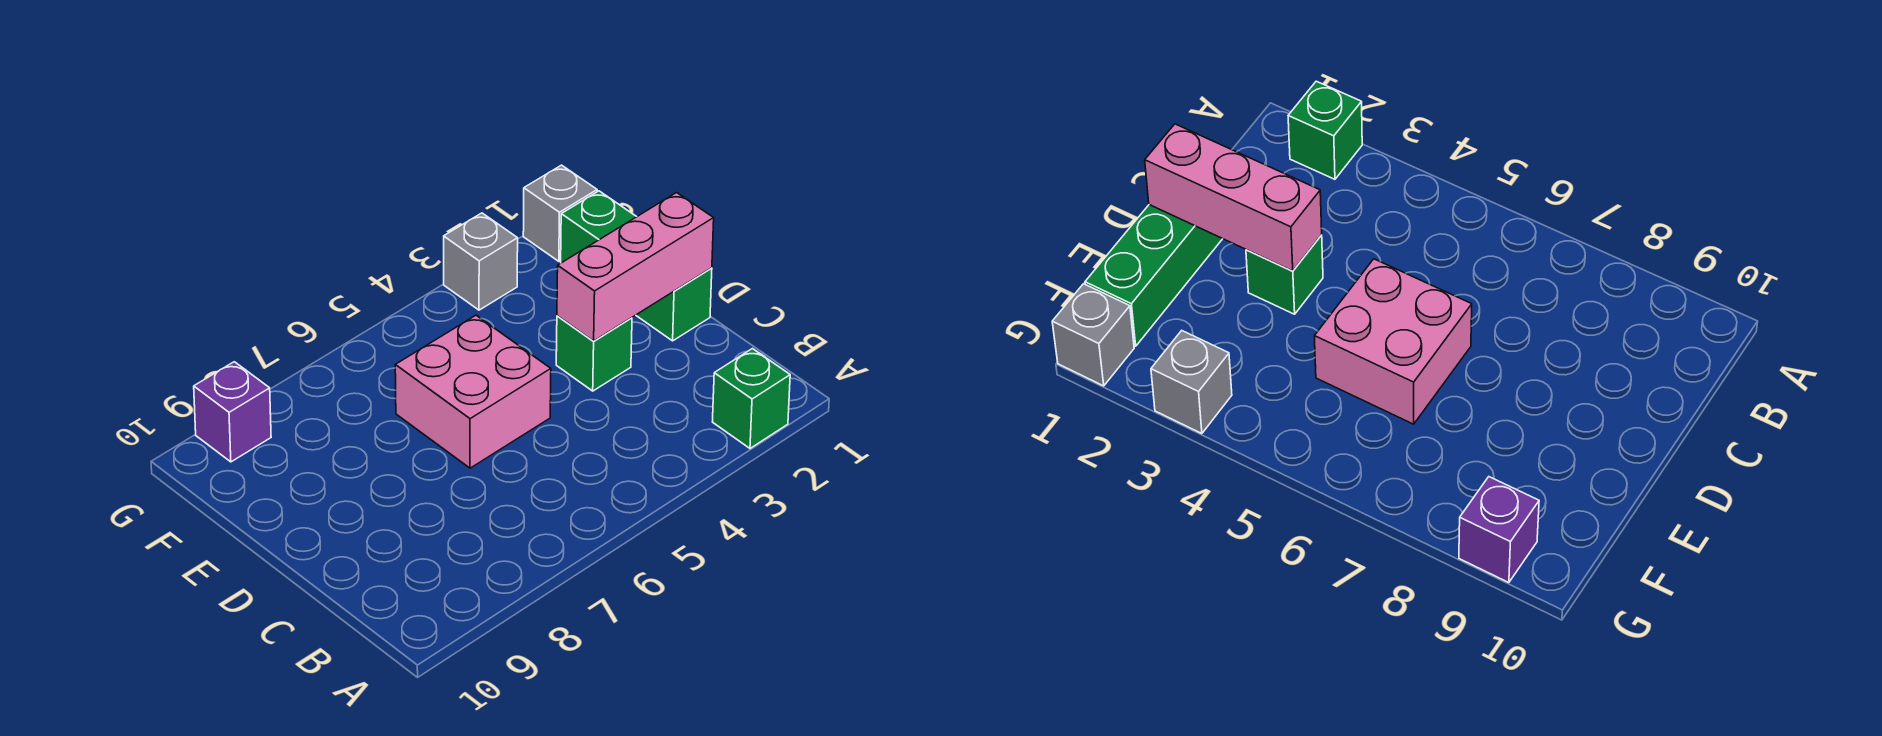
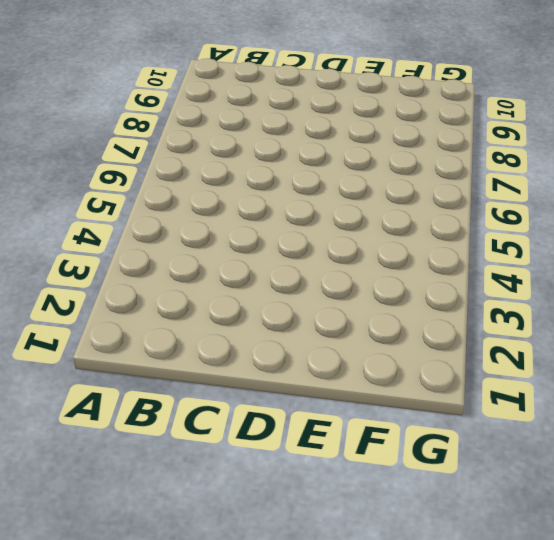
none -> green brick A2 level 1
none -> green brick D1:F1 level 1

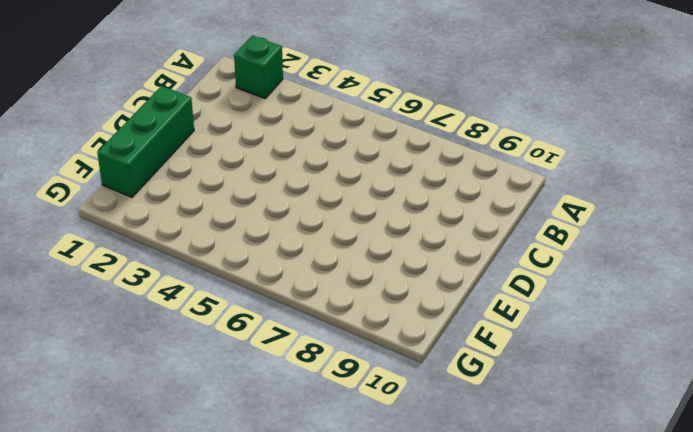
none -> green brick D3 level 1
none -> pink brick D5:E6 level 1

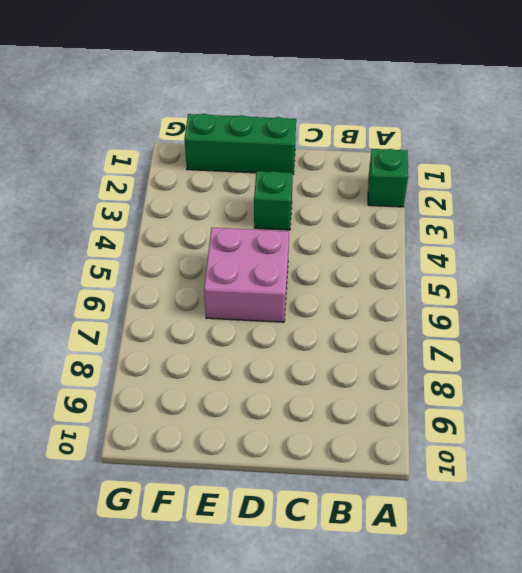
none -> grey brick G1 level 1
none -> grey brick G3 level 1

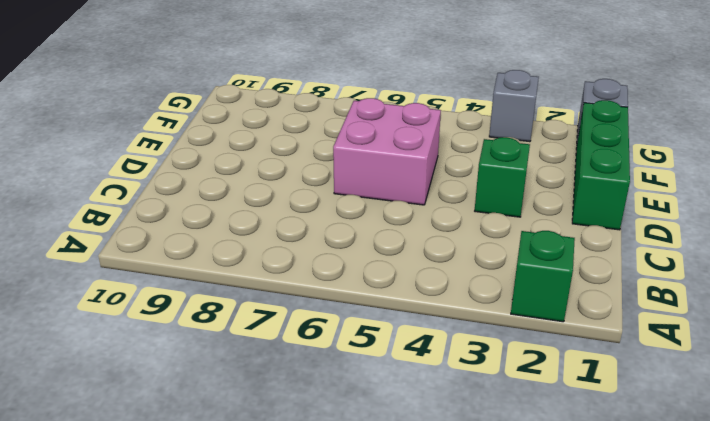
none -> purple brick G9 level 1
none -> pink brick D1:D3 level 2

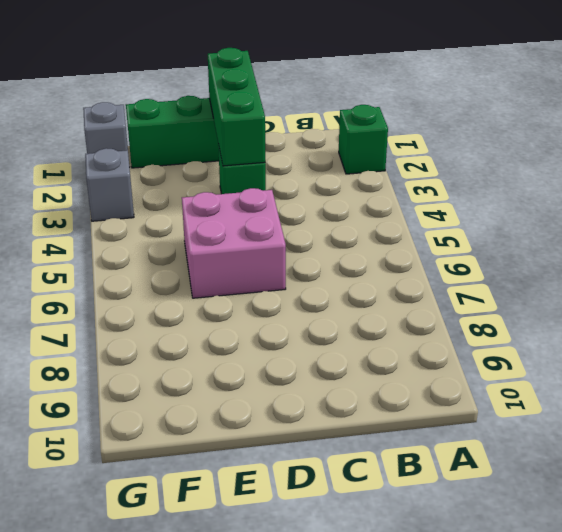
green brick D1:D3 level 2 -> pink brick D1:D3 level 2
none -> purple brick G9 level 1

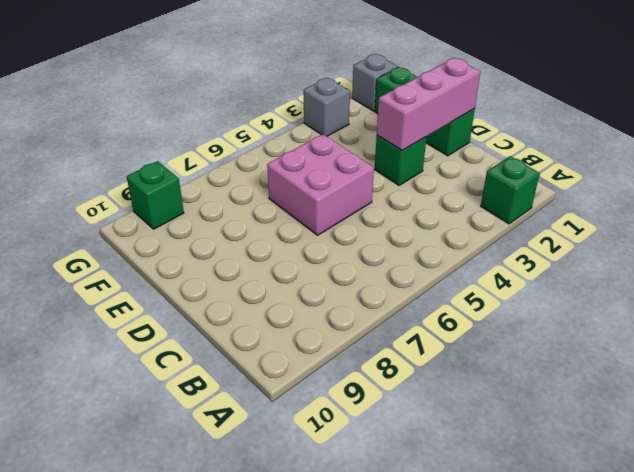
green brick G9 level 1 -> purple brick G9 level 1

